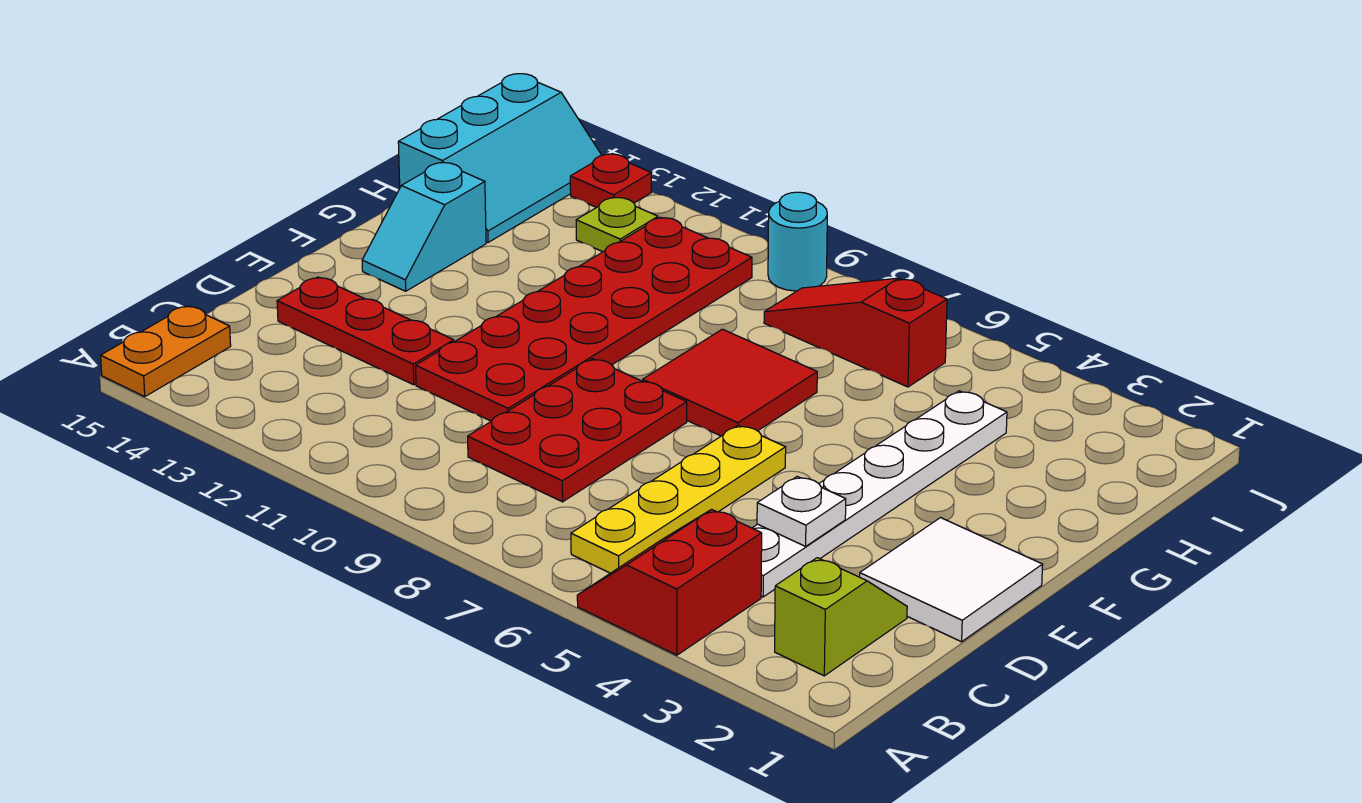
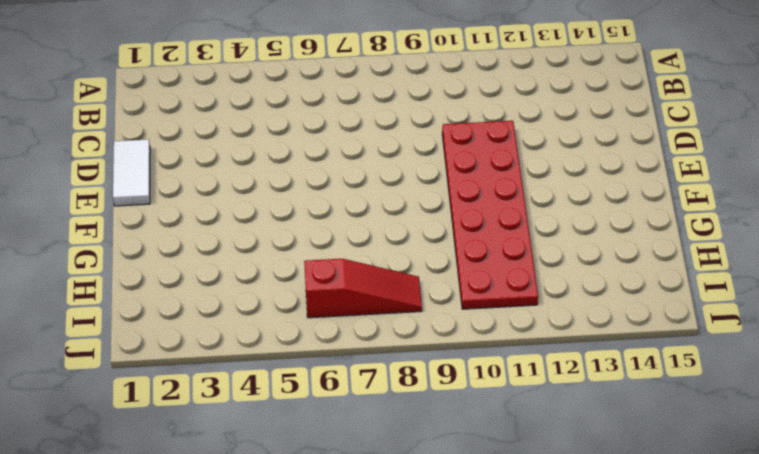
white tile D1:E1 level 1 -> white tile D1:E2 level 1
none -> red slope A4:B5 level 1 top 4
none -> orange plate A15:B15 level 1
none -> lime slope B2:C2 level 1 top B

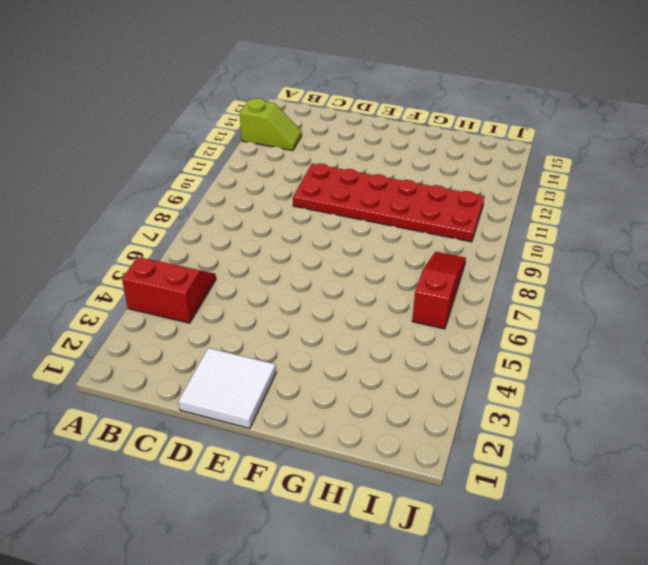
lime slope A13:B13 level 1 top A -> lime slope B2:C2 level 1 top B
none -> orange plate A15:B15 level 1
none -> yellow plate B6:E6 level 1
none -> white plate C4:H4 level 1

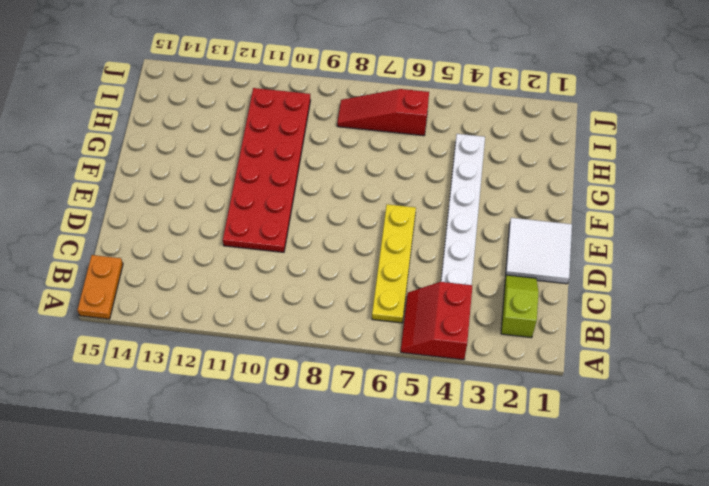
none -> red plate C8:E9 level 1
none -> red plate D12:D14 level 1
none -> red tile F7:G8 level 1

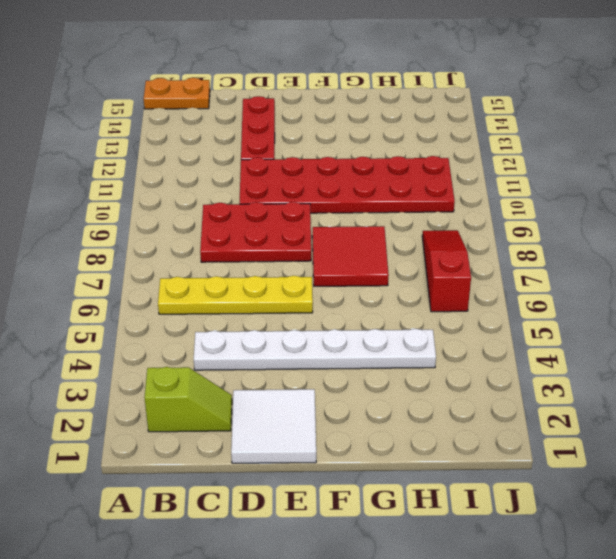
none -> red slope A4:B5 level 1 top 4
none -> cyan slope F14:G14 level 1 top G
none -> cyan slope H14:J15 level 1 top 15

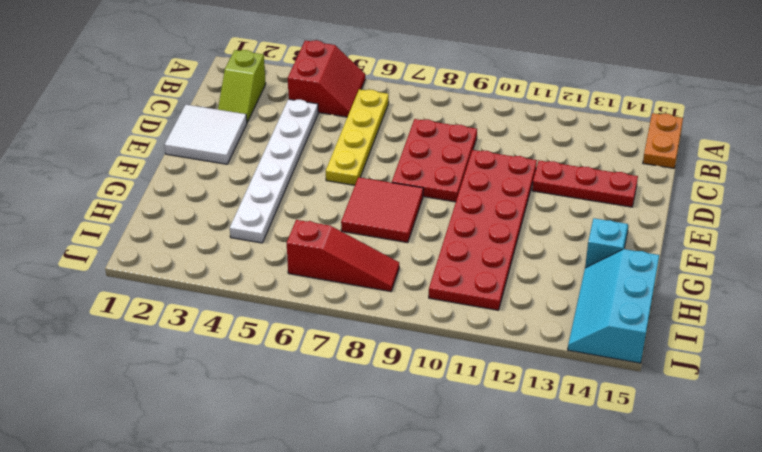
none -> lime plate I12 level 1
none -> cyan round brick J9 level 1
none -> red plate J13 level 1

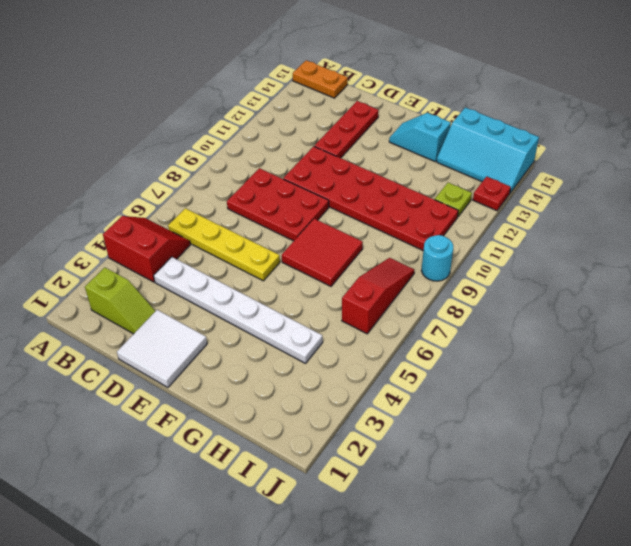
none -> white plate D4 level 2

